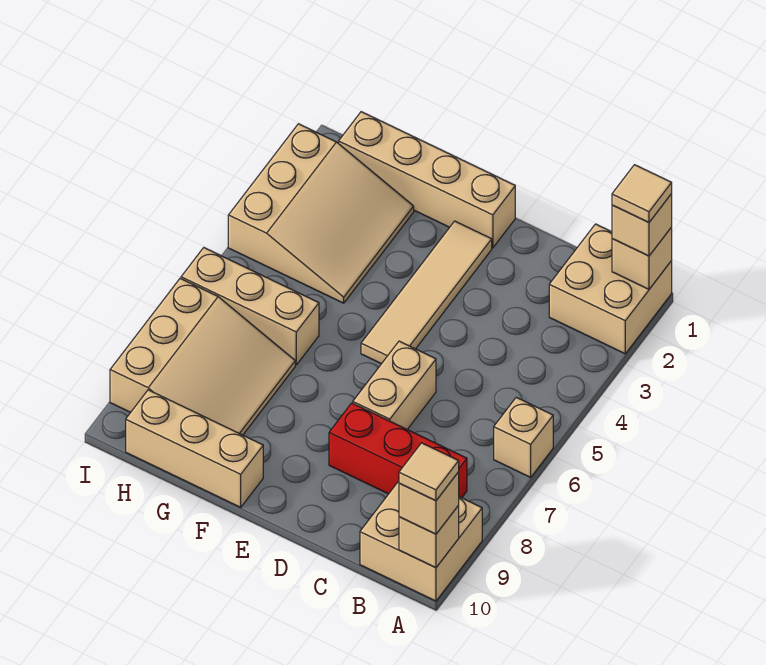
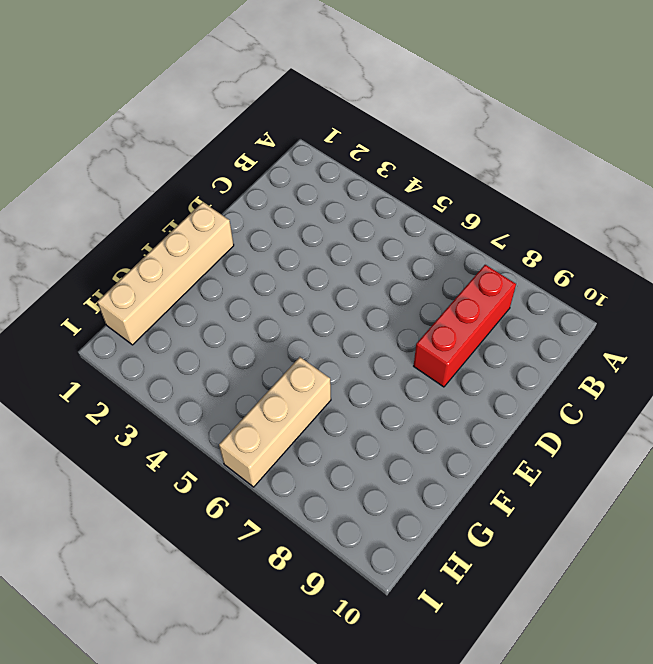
none -> tan brick A1:B2 level 1
none -> tan brick A6 level 1
none -> tan brick A9:B10 level 1

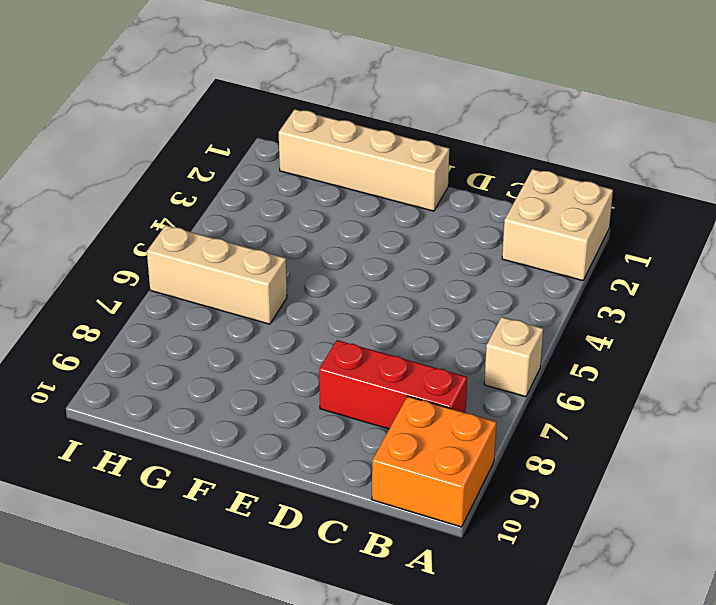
orange brick A9:B10 level 1 -> tan brick A9:B10 level 1
none -> tan brick D6:D7 level 1
none -> tan tile E2:E5 level 1
none -> tan brick F10:H10 level 1

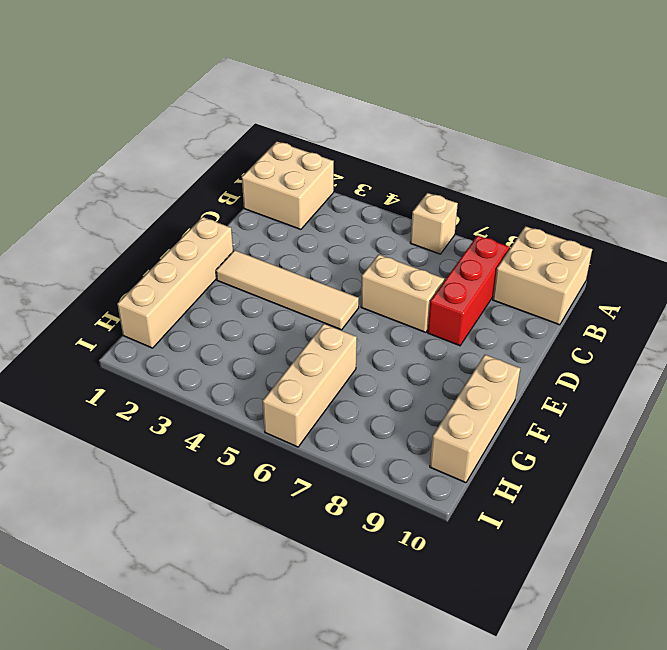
none -> tan slope G2:I4 level 1 top I
none -> tan slope G7:I9 level 1 top I
none -> tan brick A1 level 2

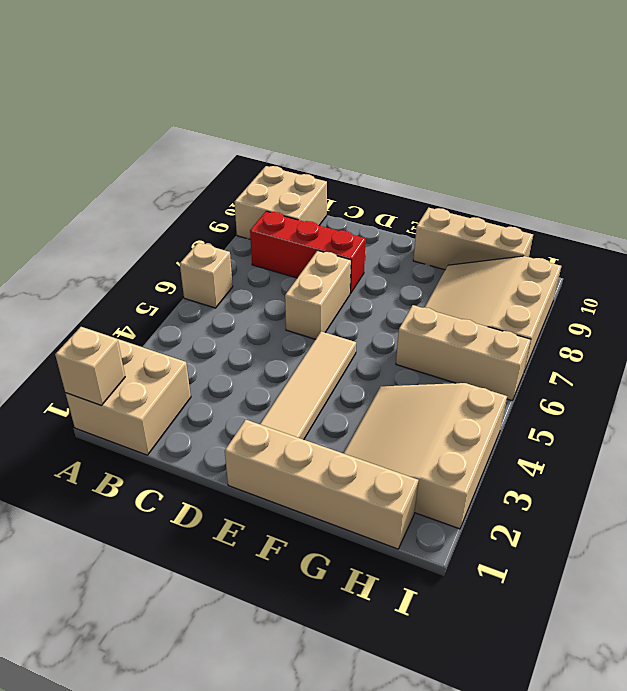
none -> tan brick A10 level 2
none -> tan brick A1 level 3
none -> tan brick A10 level 3

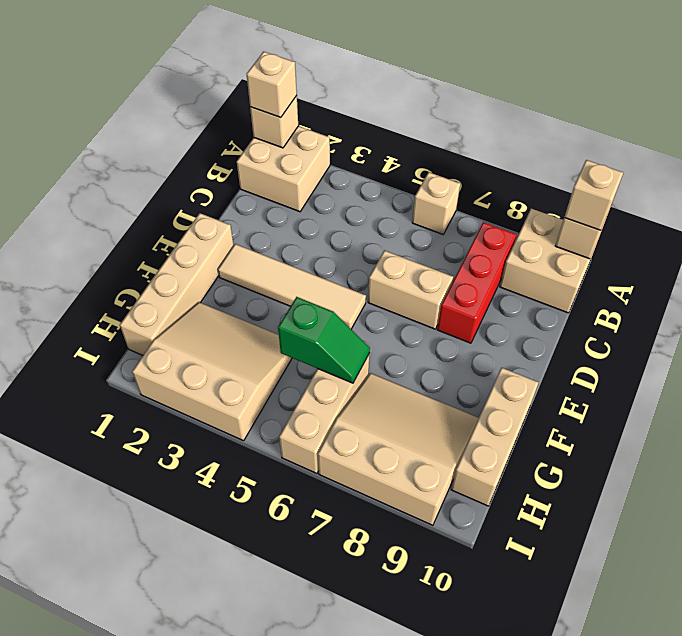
green slope G5:G6 level 2 top 5 -> none
none -> tan tile A1 level 4
none -> tan tile A10 level 4

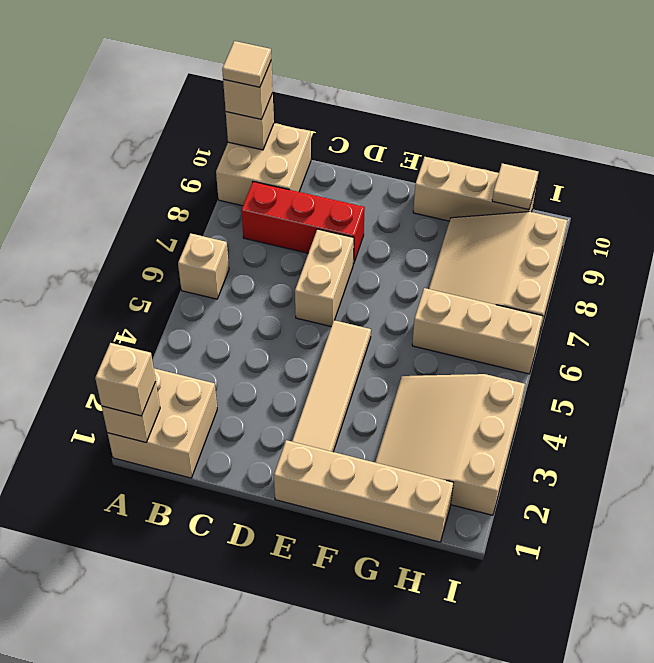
tan tile H10 level 2 -> tan tile A1 level 4

